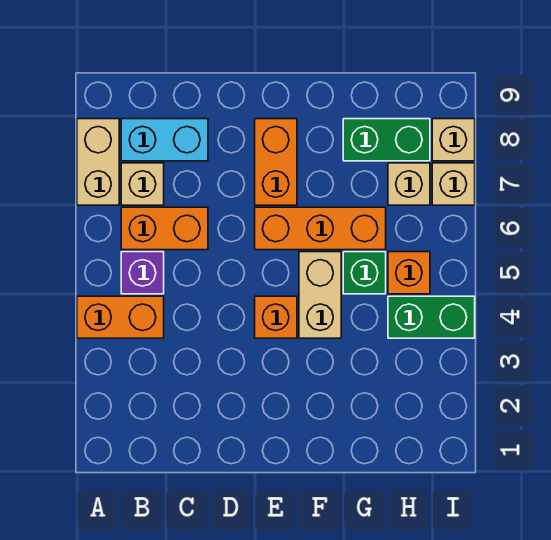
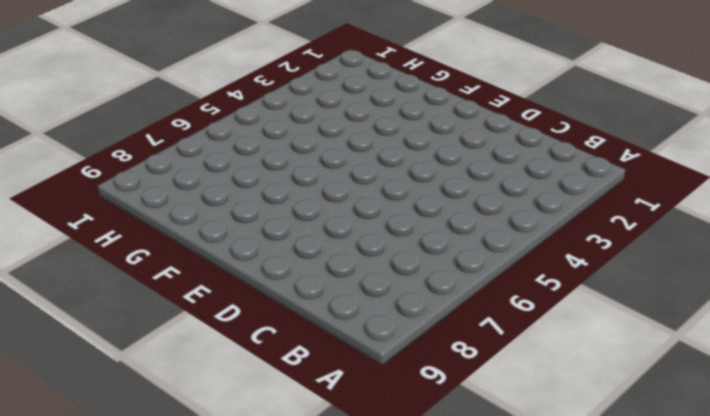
none -> orange brick A4:B4 level 1
none -> tan brick A7:A8 level 1
none -> purple brick B5 level 1

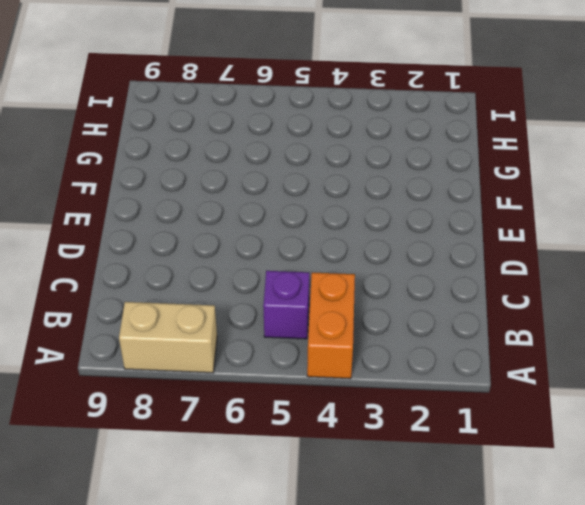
none -> orange brick B6:C6 level 1
none -> tan brick B7 level 1
none -> cyan brick B8:C8 level 1

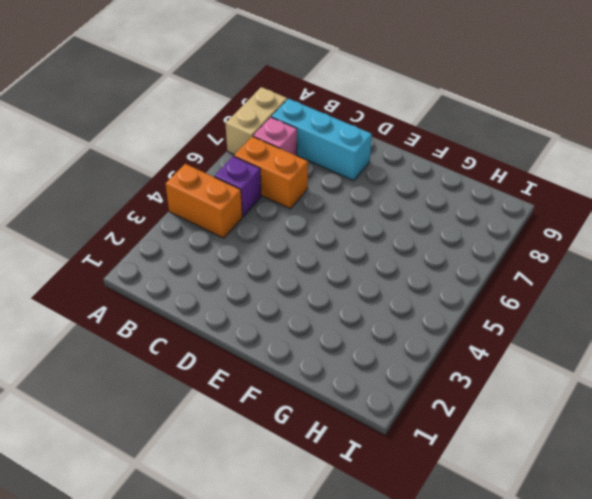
pink brick B7 level 1 -> tan brick B7 level 1
cyan brick B8:D8 level 1 -> cyan brick B8:C8 level 1
none -> orange brick E4 level 1
none -> orange brick E6:G6 level 1
none -> orange brick E7:E8 level 1

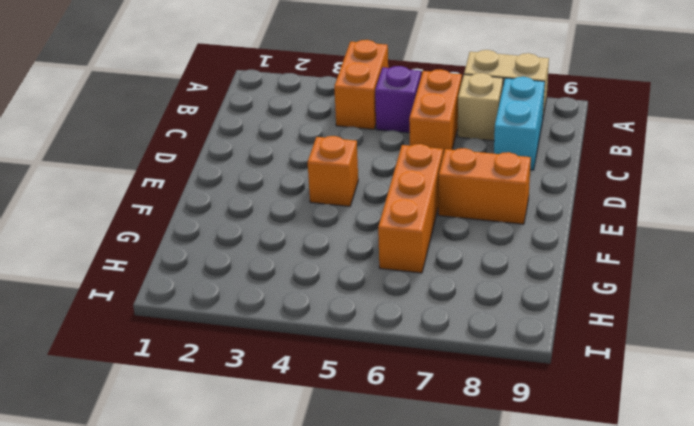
none -> tan brick F4:F5 level 1
none -> green brick G5 level 1
none -> green brick G8:H8 level 1

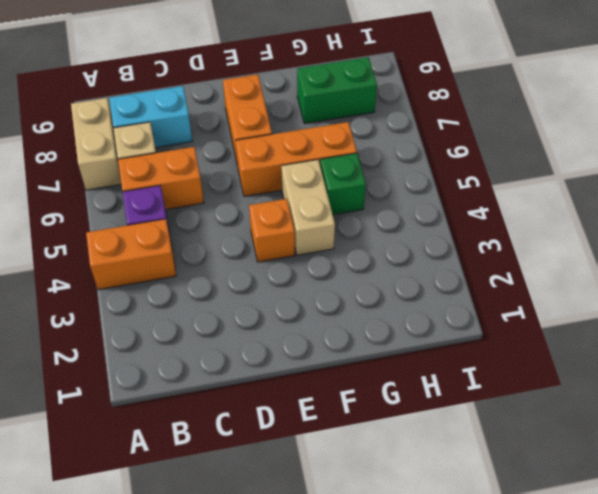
none -> green brick H4:I4 level 1
none -> orange brick H5 level 1
none -> tan brick H7 level 1

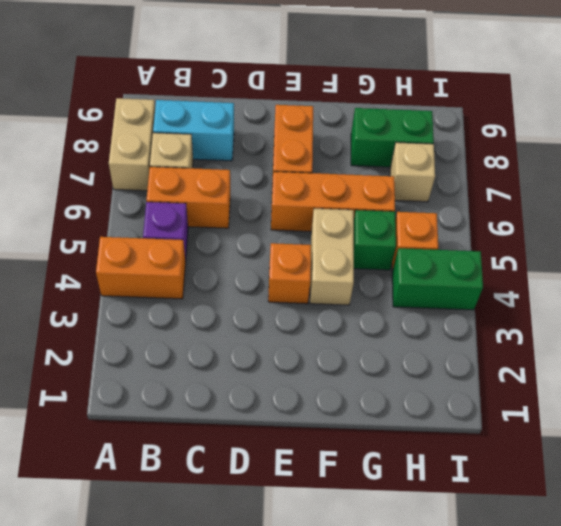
none -> tan brick I7 level 1
none -> tan brick I8 level 1

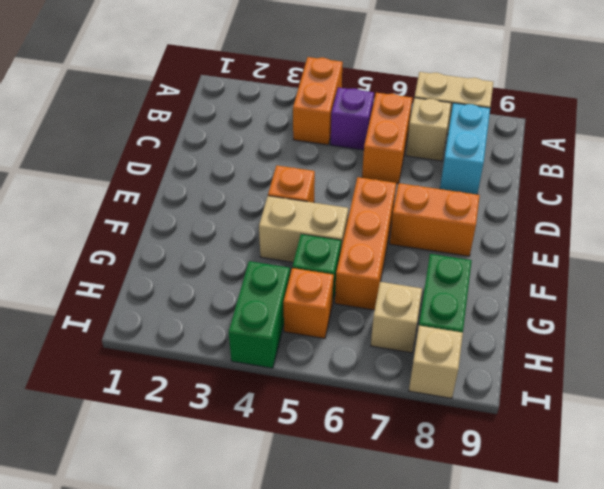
none -> tan brick I7 level 1

